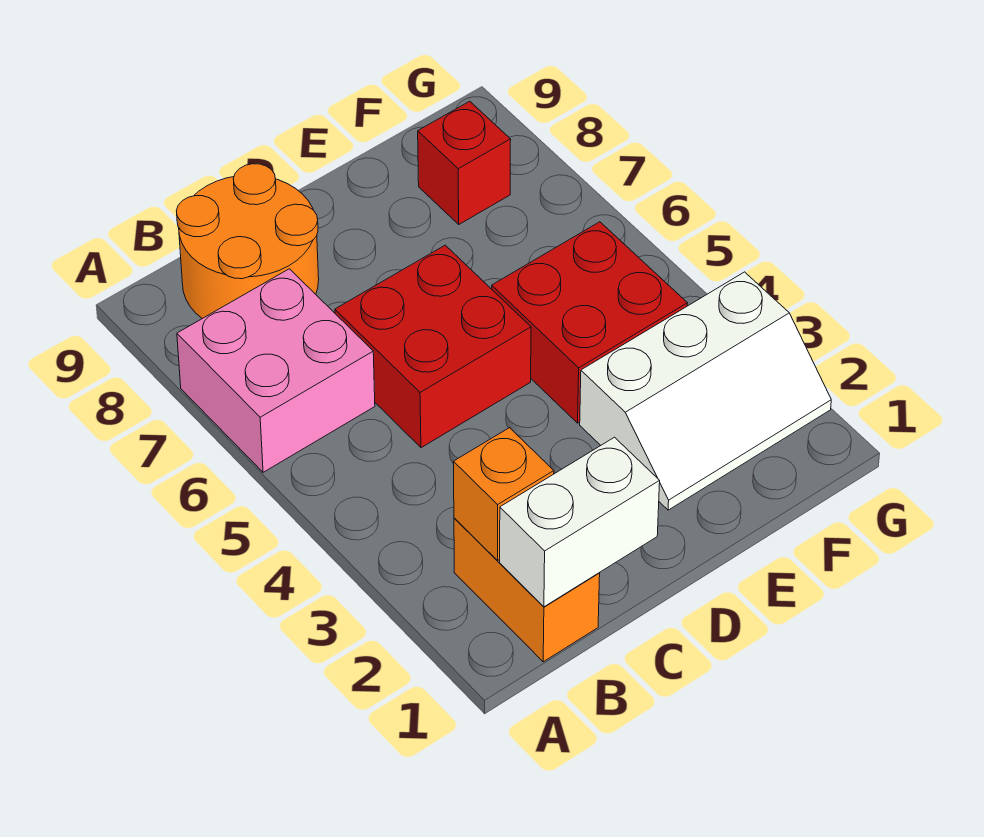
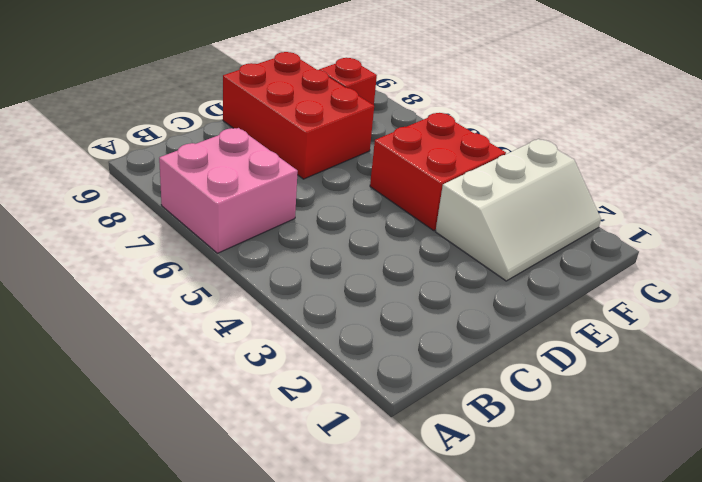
red brick D7:E9 level 1 -> none
none -> orange brick B1:B2 level 1
none -> orange round brick B8:C9 level 1

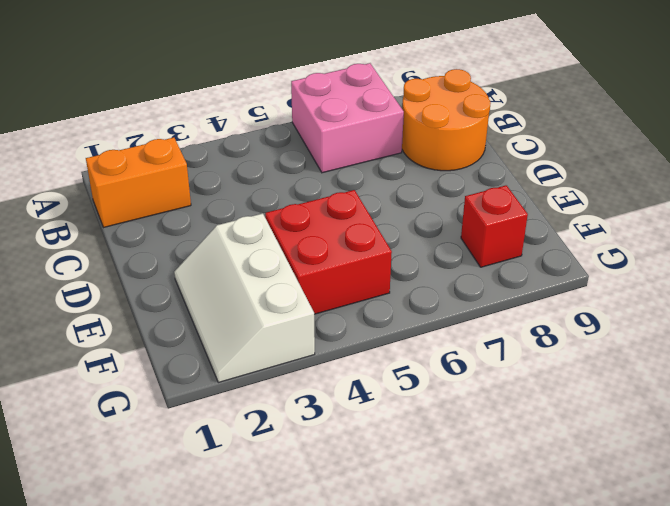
none -> red brick C5:D6 level 1
none -> white brick B1:C1 level 2

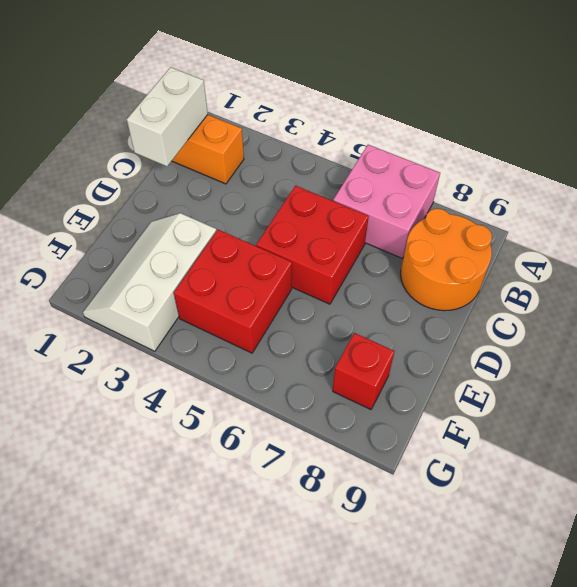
none -> orange brick B2 level 2

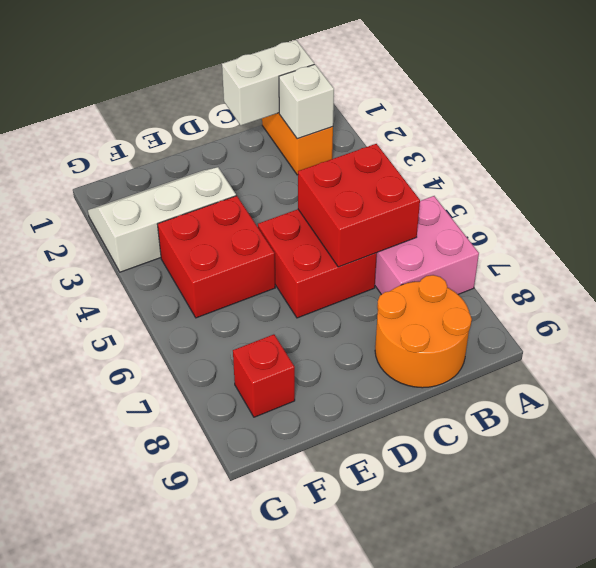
white brick B2 level 2 -> orange brick B2 level 2
red brick B5:C6 level 2 -> none

